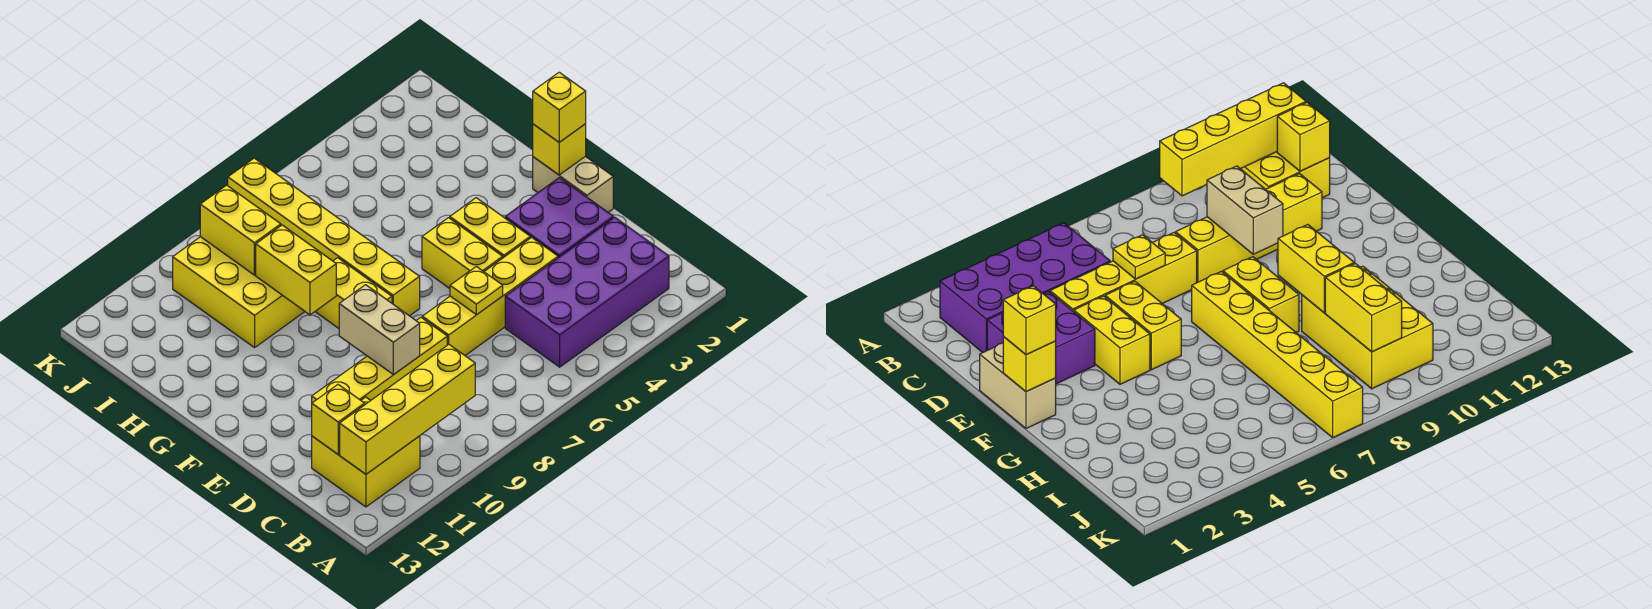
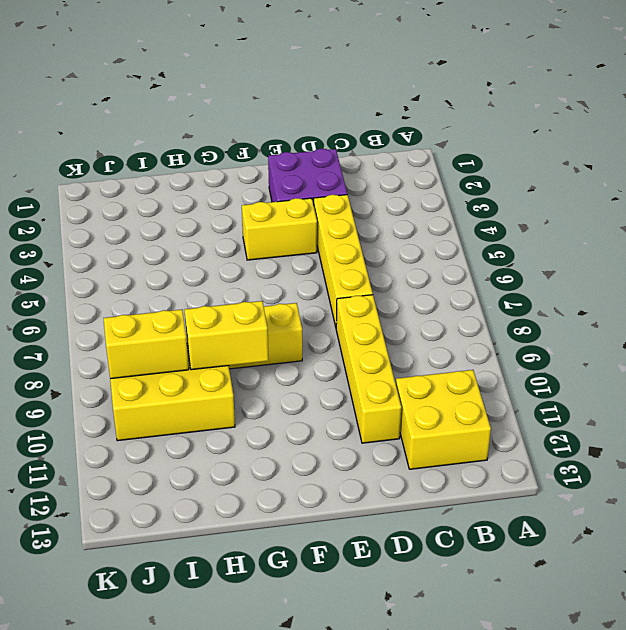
none -> purple brick B2:C5 level 1
none -> tan brick E1:F1 level 1
none -> yellow brick E5:F5 level 1

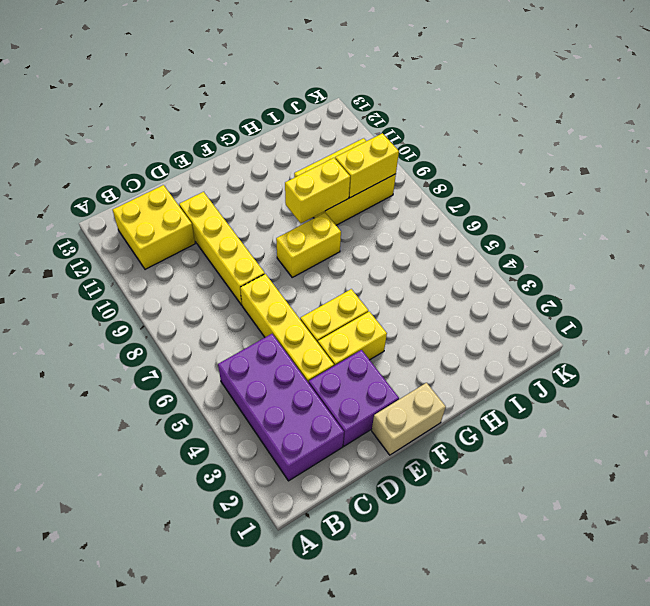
none -> yellow brick F7:K7 level 1
none -> yellow brick B9:B12 level 2
none -> yellow brick C12 level 2

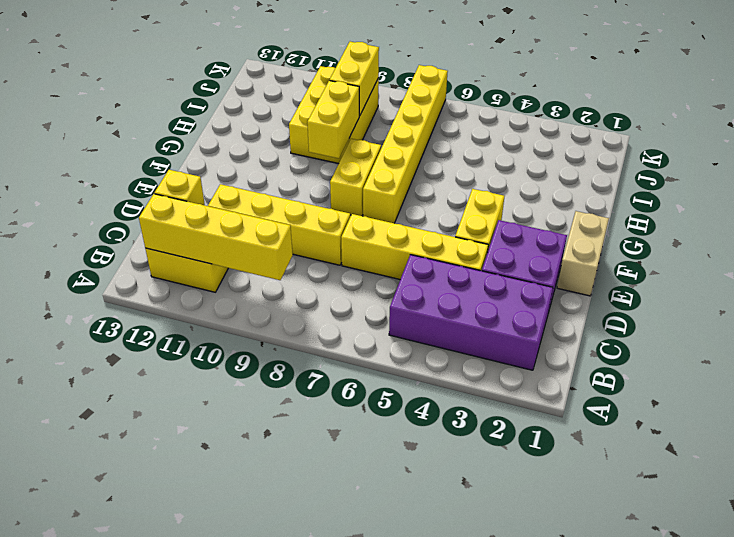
none -> yellow brick E5:F5 level 1
none -> yellow plate D6 level 2
none -> tan brick D9:E9 level 2

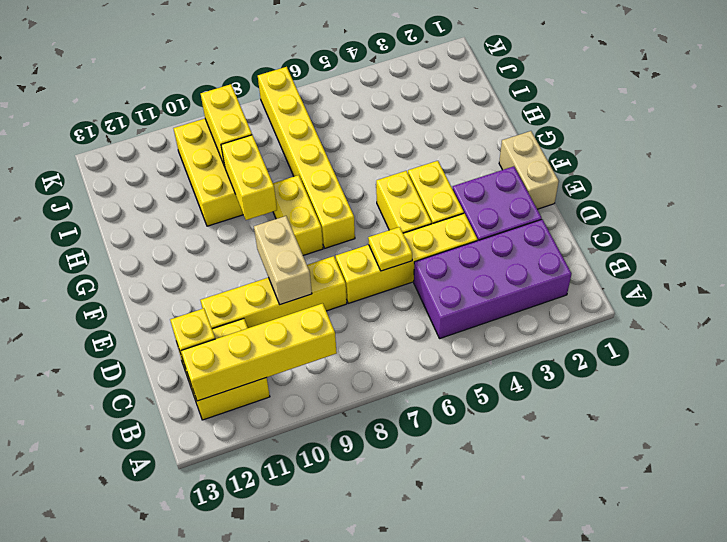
none -> yellow brick F1 level 2
none -> yellow brick F1 level 3

